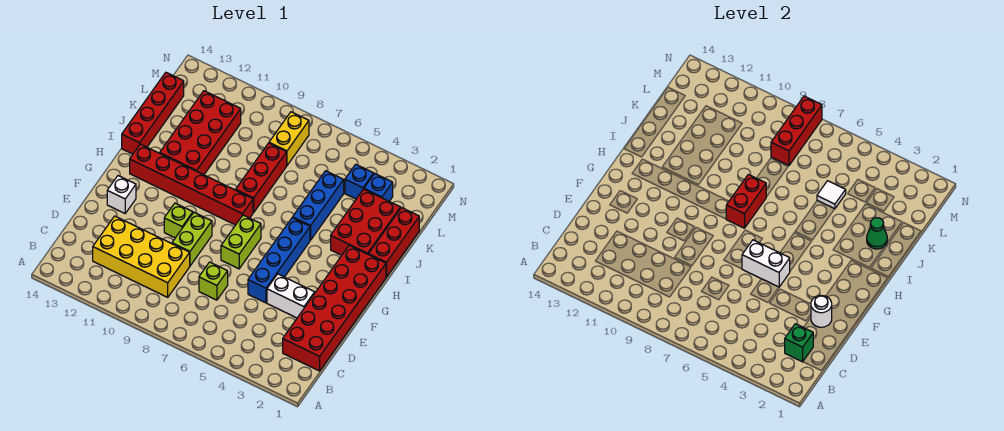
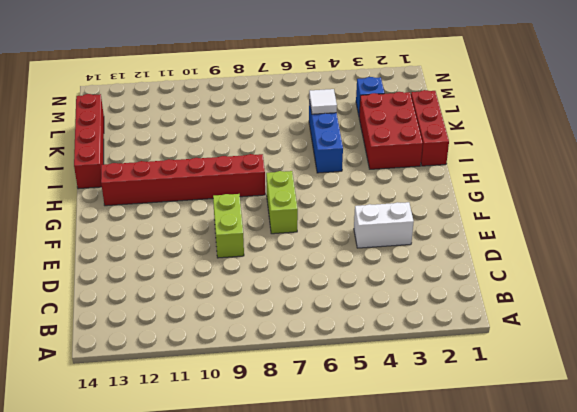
none -> red brick C1:H2 level 1
none -> yellow brick C9:D12 level 1
none -> lime brick D7 level 1

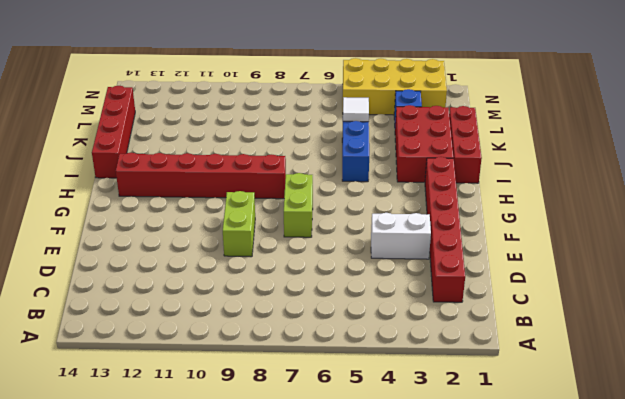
red brick C2:H2 level 1 -> red brick C1:H2 level 1
yellow brick M2:N5 level 1 -> yellow brick C9:D12 level 1
none -> lime brick D7 level 1
none -> blue brick E5:H5 level 1
none -> lime brick F10 level 1

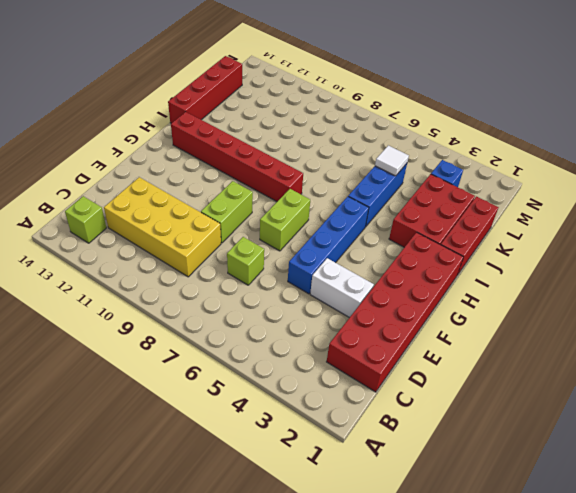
lime brick B13 level 1 -> lime brick F10 level 1
none -> white brick F13 level 1
none -> red brick I8:K8 level 1
none -> red brick I11:L12 level 1

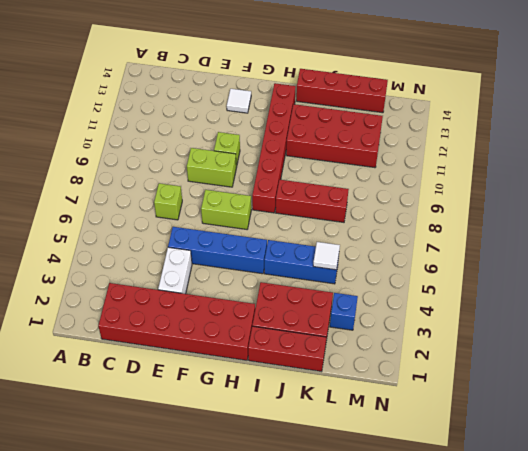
white tile F13 level 1 -> white brick F13 level 1
none -> yellow brick C9:D12 level 1
none -> blue brick L4 level 1
none -> yellow brick L8:M8 level 1

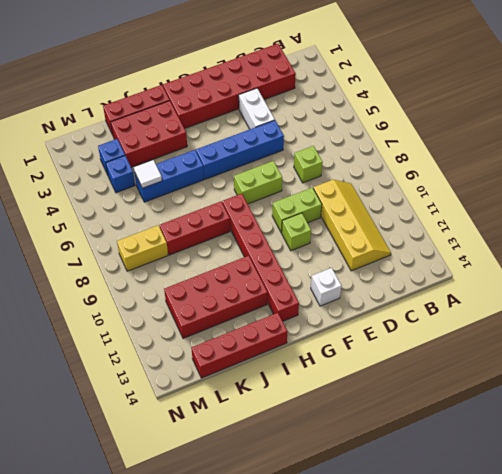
yellow slope C9:D12 level 1 top D -> yellow brick C9:D12 level 1
none -> green brick C2 level 2
none -> white round brick E2 level 2
none -> white brick F5:F6 level 2

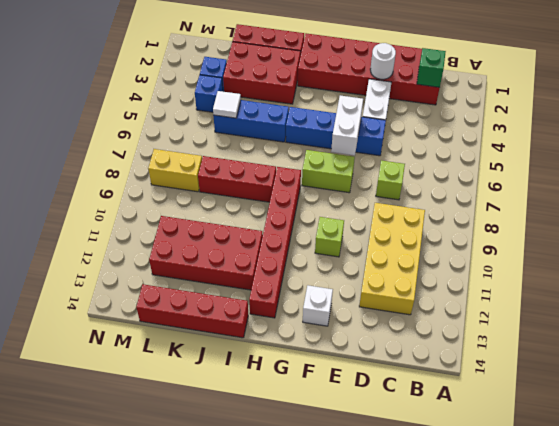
none -> lime brick E9:F9 level 1
none -> red brick H8:I8 level 2
none -> green cone J2 level 2

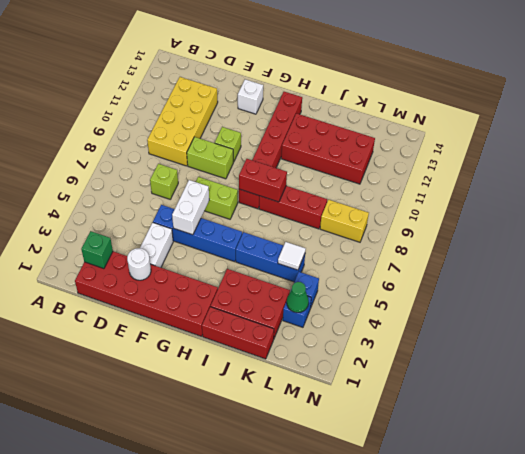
green cone L3 level 2 -> green cone J2 level 2
none -> red brick I14:L14 level 1
none -> red brick L8:N8 level 2

